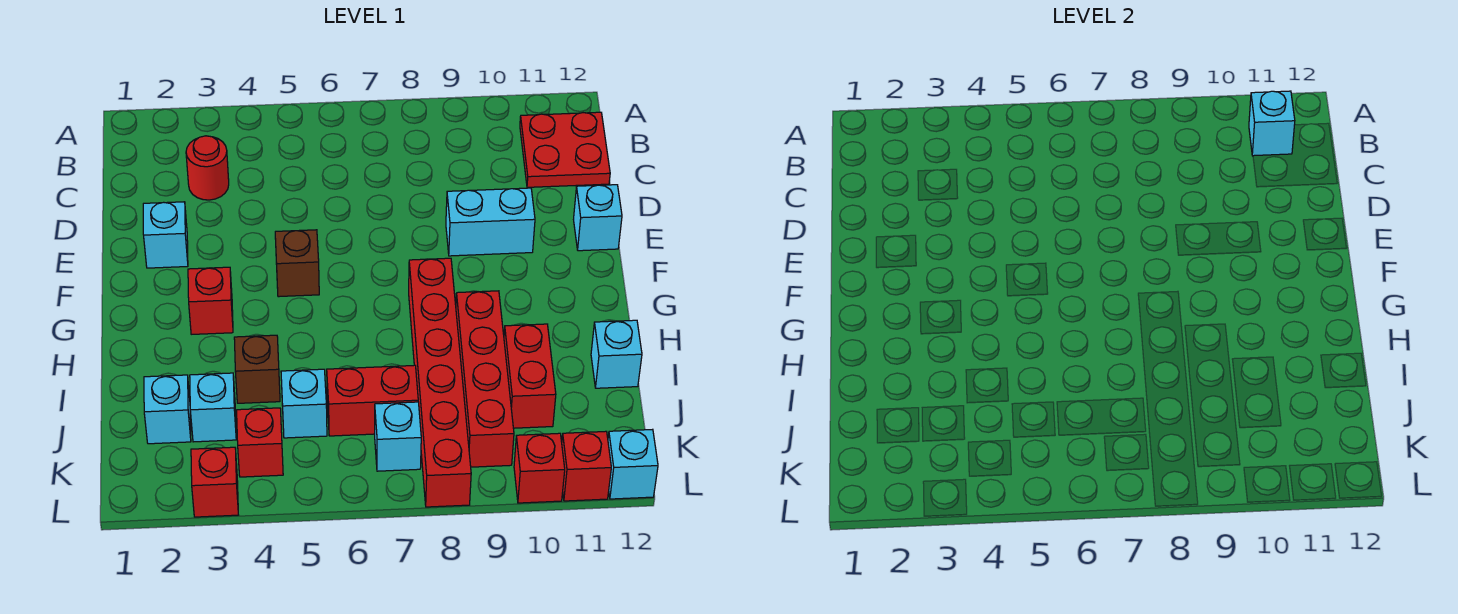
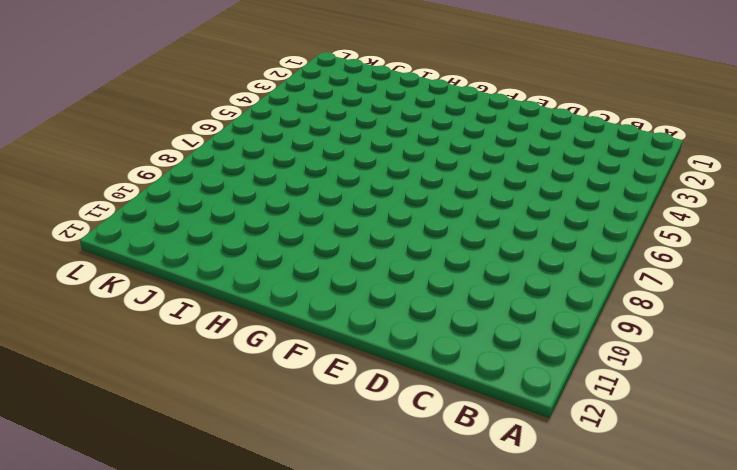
none -> red plate B11:C12 level 1
none -> red round brick C3 level 1
none -> cyan brick E2 level 1

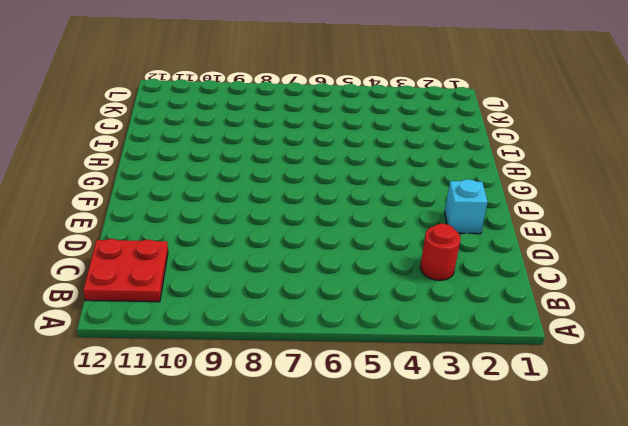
none -> cyan brick E9:E10 level 1
none -> cyan brick E12 level 1
none -> brown brick F5 level 1

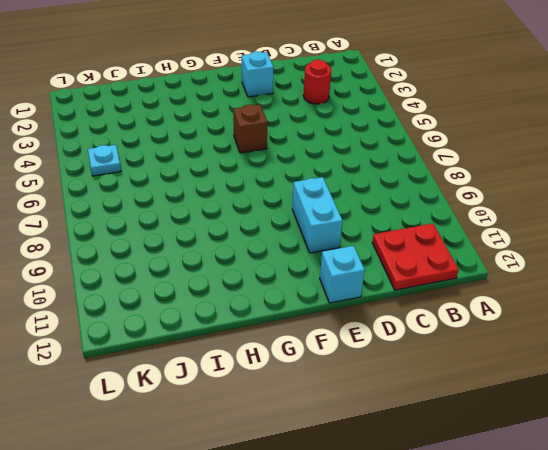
cyan plate K5 level 1 -> none
none -> red brick G3 level 1
none -> red brick G8:L8 level 1
none -> red brick H9:K9 level 1

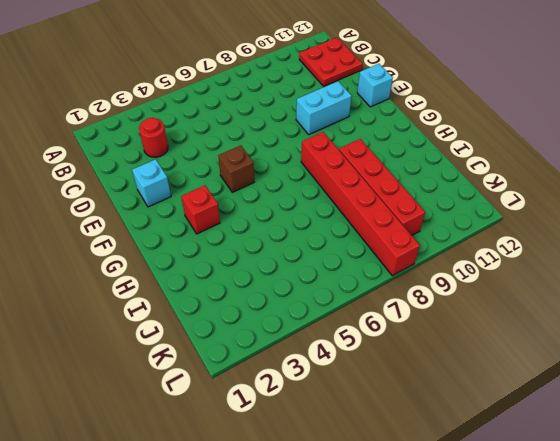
none -> brown brick I4 level 1
none -> red brick I10:J10 level 1
none -> cyan brick I12 level 1

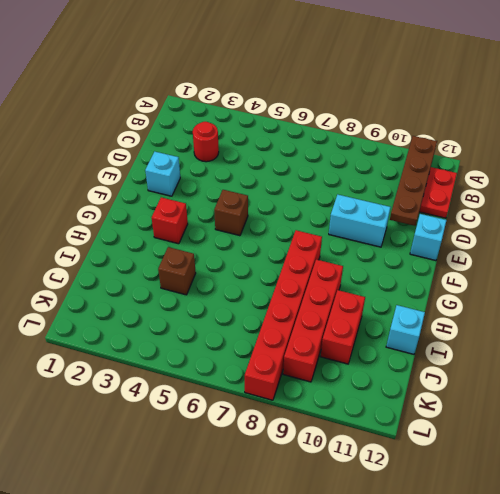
brown plate A11:D11 level 2 -> cyan brick B11 level 2
none -> cyan brick J2 level 1
none -> cyan brick J3 level 1
none -> cyan brick J5 level 1

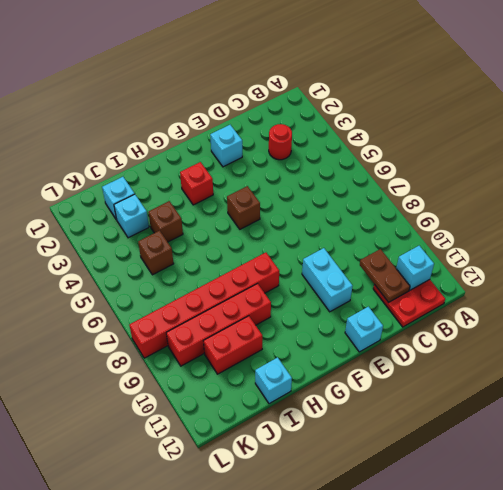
brown plate C10:C11 level 2 -> none
brown brick J5 level 1 -> cyan brick J5 level 1
none -> red brick J6:J7 level 1
none -> red brick K4 level 1
none -> cyan brick K7 level 1

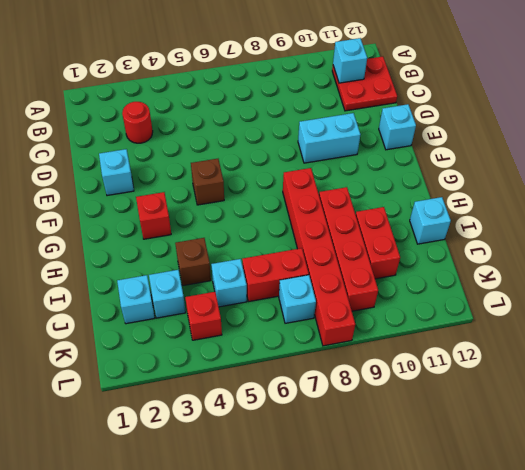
none -> red brick L3 level 1
none -> red brick L10 level 1
none -> red brick L11 level 1

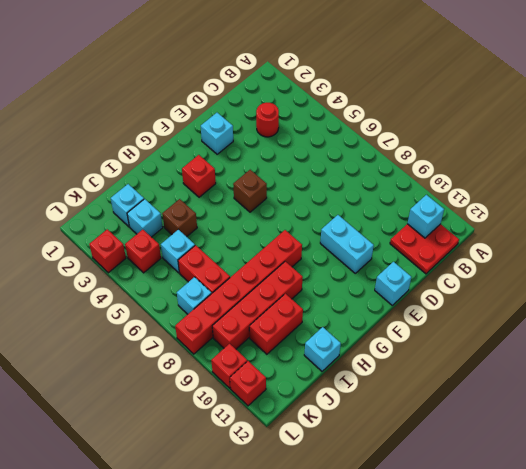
none -> cyan brick L12 level 1

